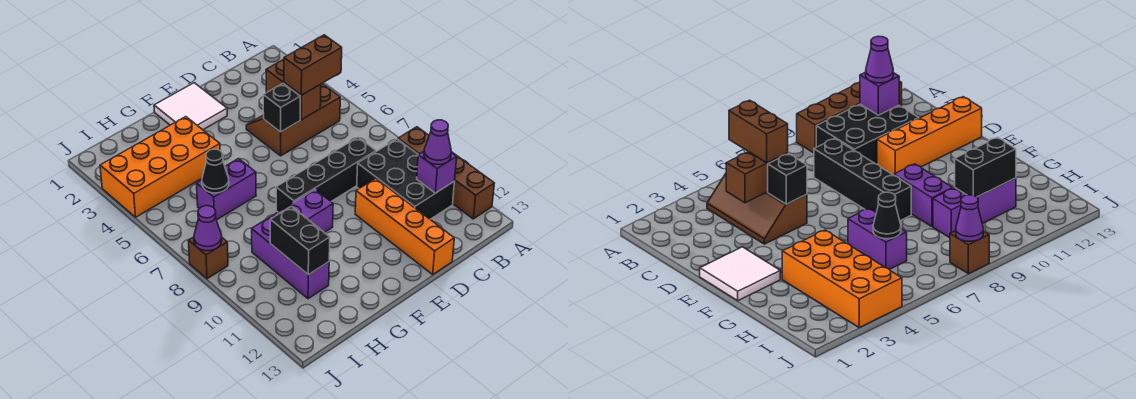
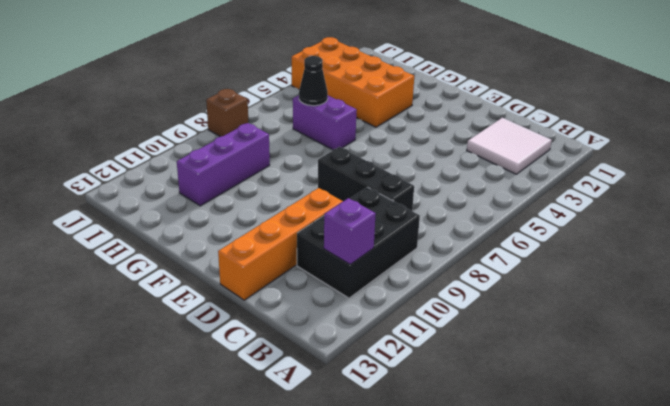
white tile B2:C3 level 1 -> white tile E1:F2 level 1
black brick C8:E8 level 1 -> black brick C8:F8 level 1
none -> brown brick A9:A12 level 1
none -> brown slope B4:D5 level 1 top 5
none -> purple brick F9:G9 level 1

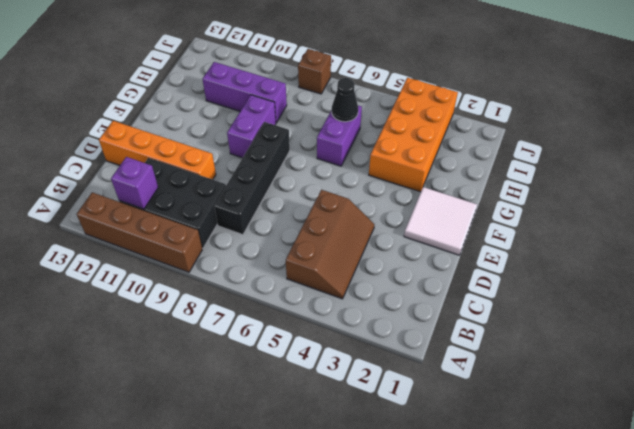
none -> brown brick C4:C5 level 2
none -> black brick D5 level 2
none -> black brick H10:H11 level 2

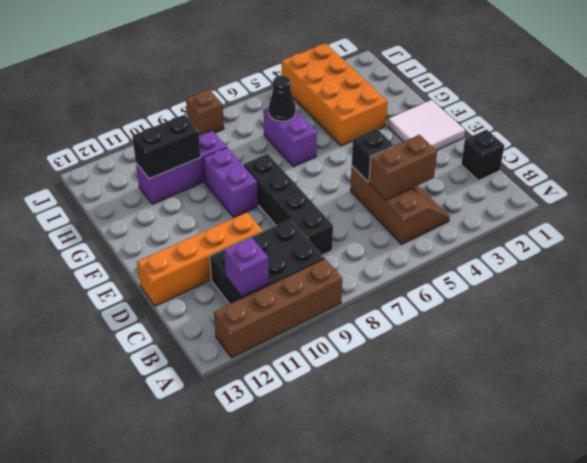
black brick C1 level 1 -> none
none -> purple cone J8 level 2
none -> brown brick B5:C5 level 3
none -> purple cone B11 level 3

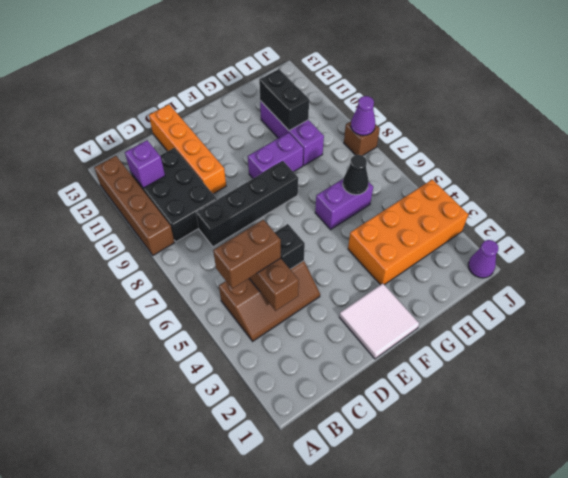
purple cone J1 level 1 -> purple cone B11 level 3

